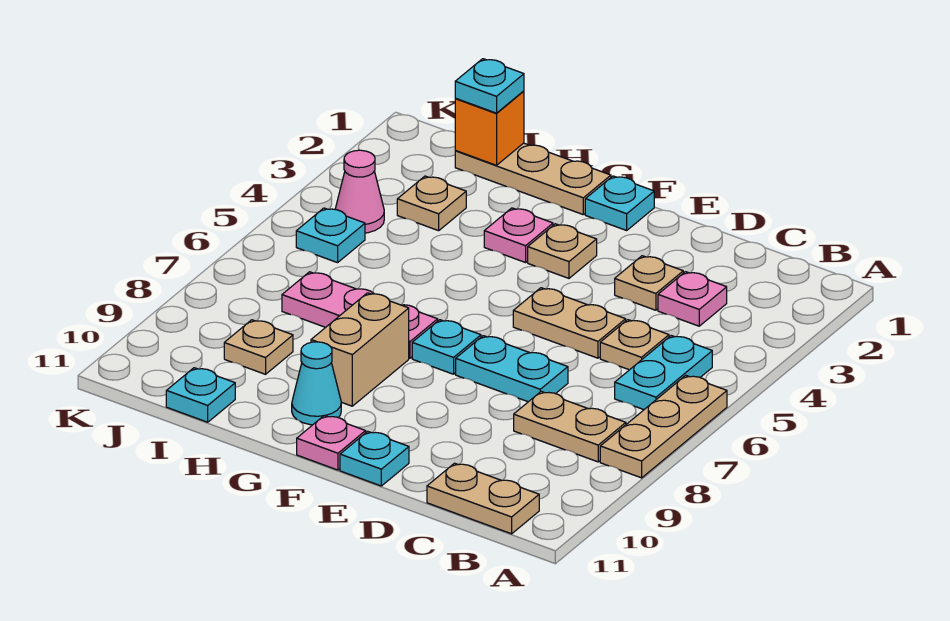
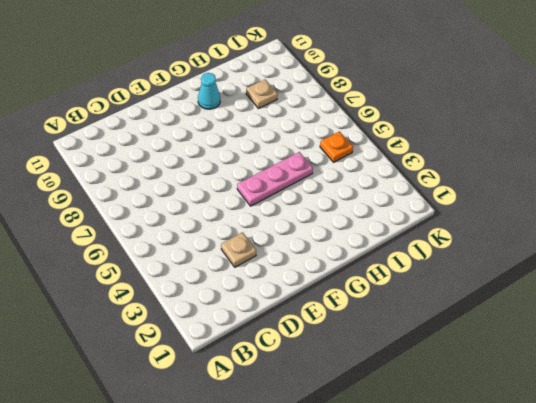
pink plate F5:H5 level 1 -> pink plate G7:I7 level 1
orange plate J5 level 1 -> cyan plate J5 level 1
none -> tan plate A6:A8 level 1
none -> cyan plate B5:B6 level 1
none -> tan plate B8:C8 level 1

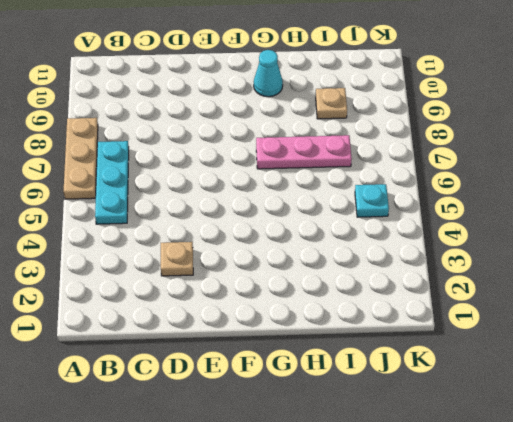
cyan plate B5:B7 level 1 -> cyan plate B5:B6 level 1
none -> tan plate B8:C8 level 1
none -> tan plate B11:C11 level 1
none -> pink plate C3 level 1

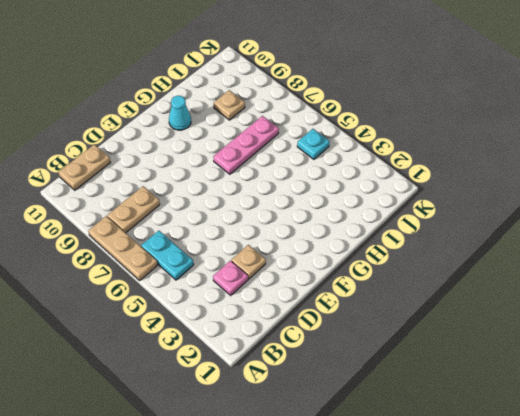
none -> tan plate C5 level 1
none -> tan plate D5:E5 level 1
none -> cyan plate D7:E7 level 1

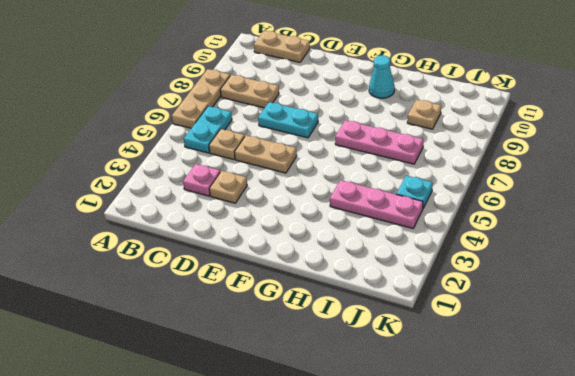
pink plate H4:J4 level 1 -> pink cone J4 level 1
none -> cyan plate E11 level 1
none -> cyan plate F1 level 1
none -> tan plate F3 level 1

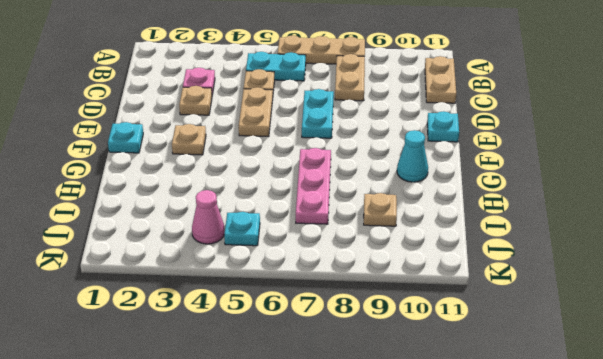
none -> cyan plate F7 level 1
none -> pink plate F11 level 1
none -> tan plate G1:I1 level 1

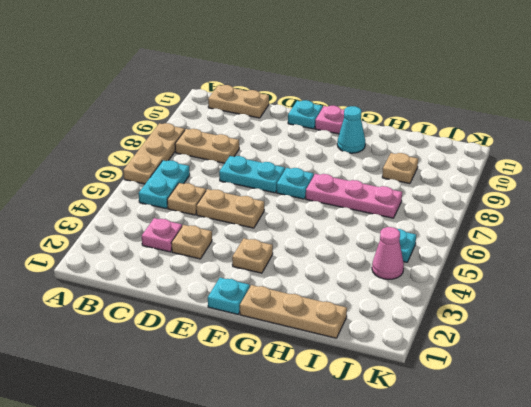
none -> pink plate G3 level 1
none -> tan brick G8:G9 level 1
none -> tan plate I3 level 1

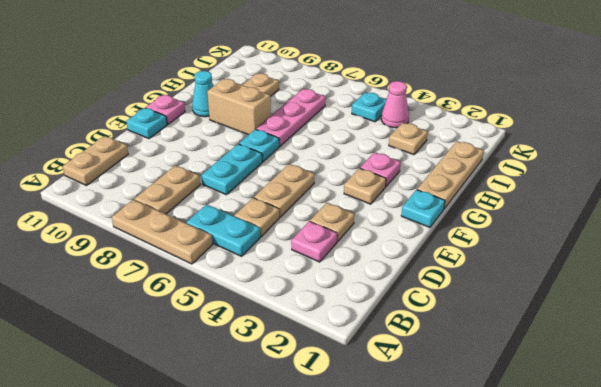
none -> cyan plate I11 level 1
none -> orange brick I1 level 2
none -> cyan plate I1 level 3

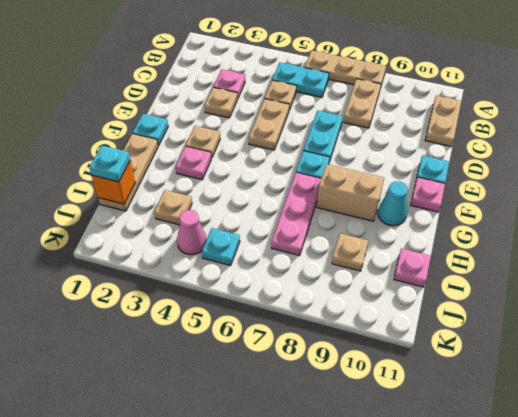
pink plate I11 level 1 -> cyan plate I11 level 1

